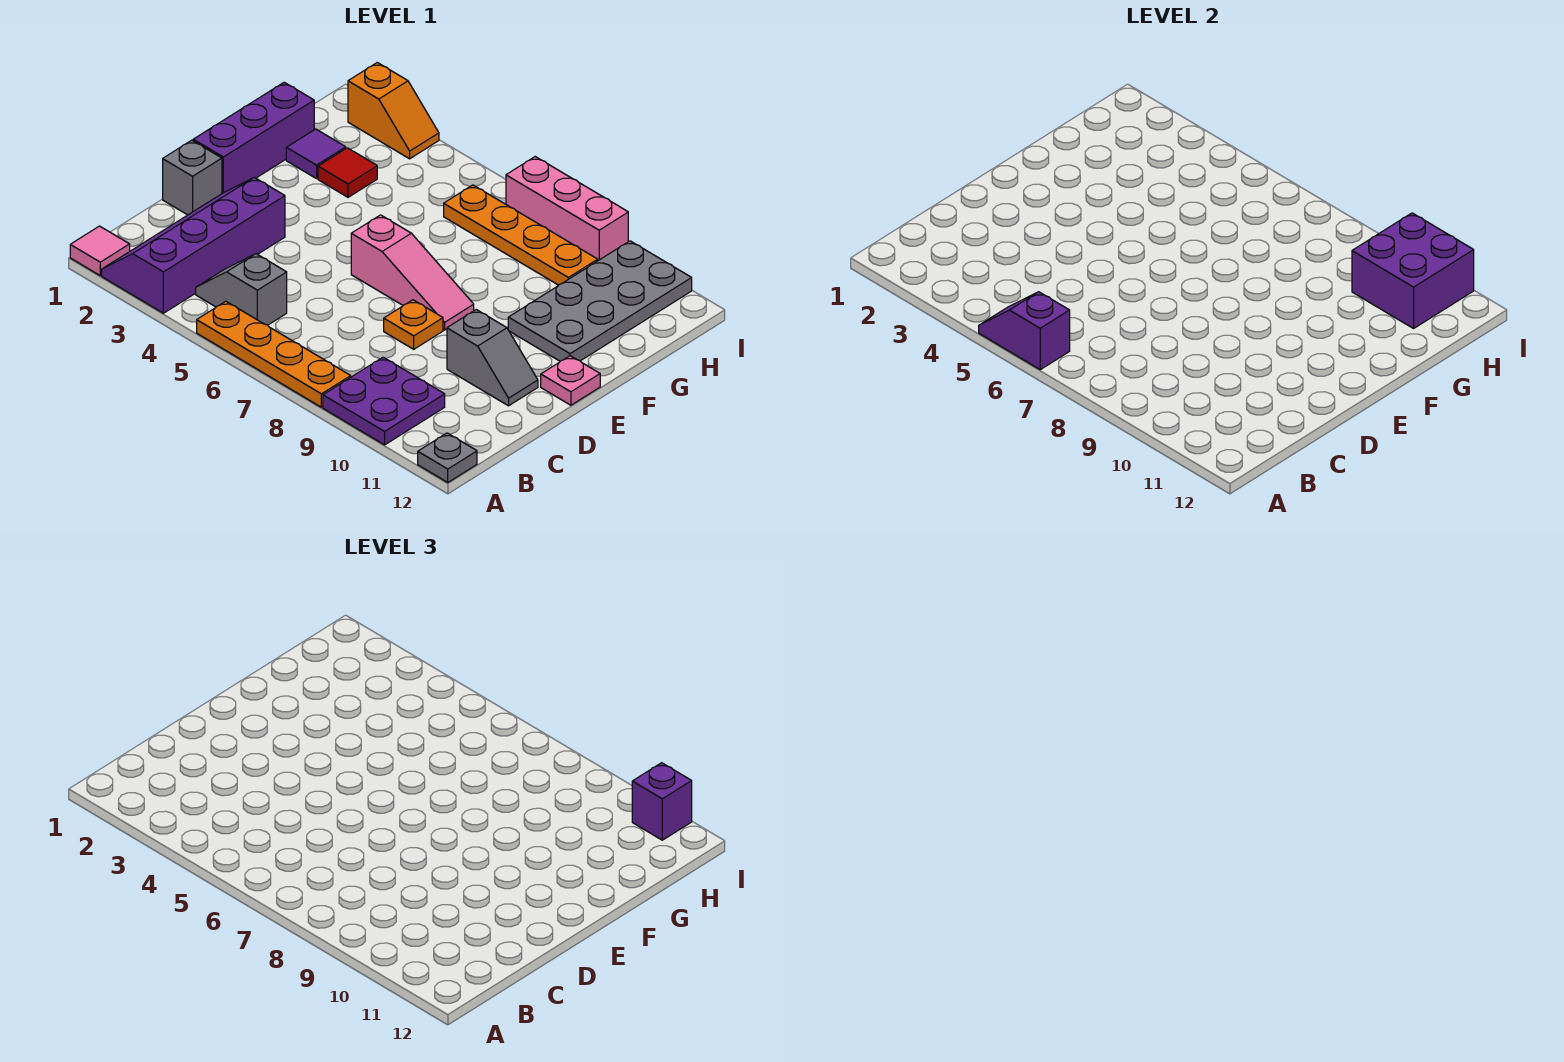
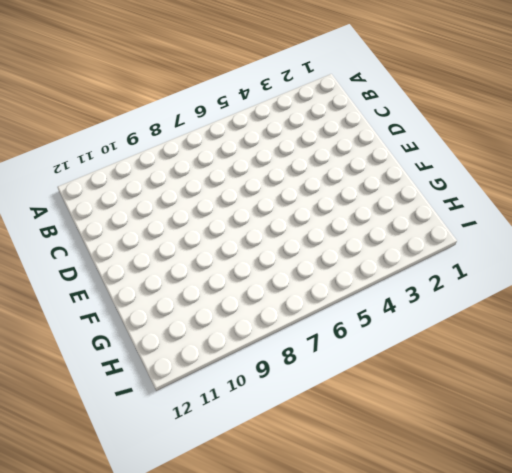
none -> pink tile A1 level 1
none -> purple slope A2:D3 level 1 top 3
none -> orange plate A5:A8 level 1

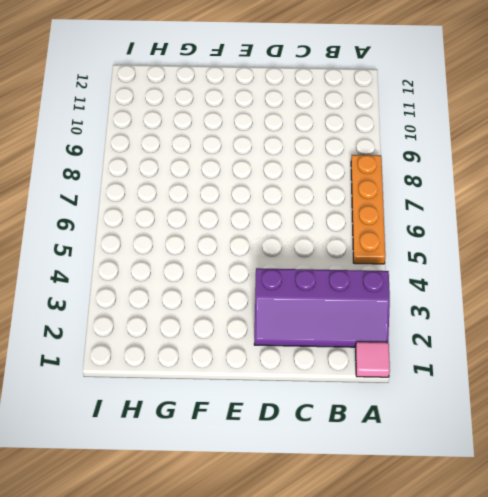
none -> purple plate A9:B10 level 1
none -> grey plate A12 level 1
none -> grey slope B4:B5 level 1 top 5

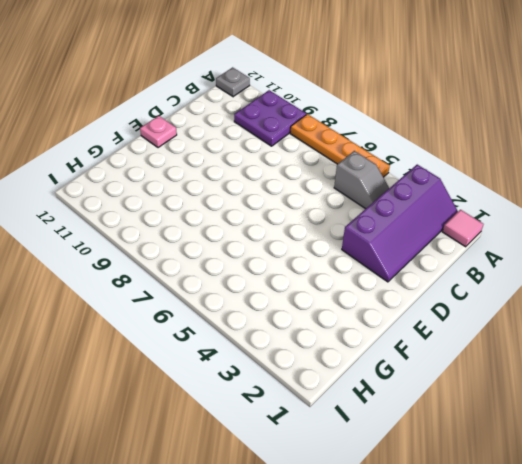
none -> grey brick D1 level 1
none -> orange plate D8 level 1
none -> grey slope D10:D11 level 1 top 10

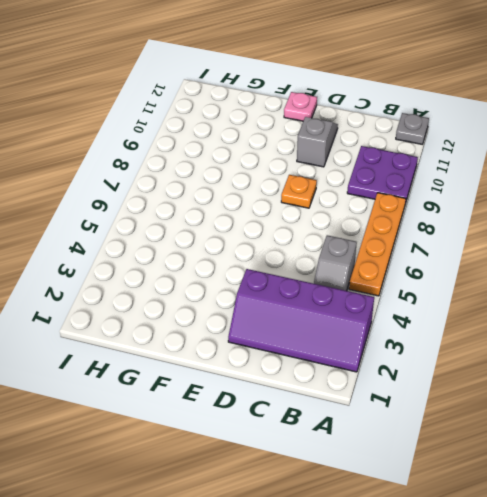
none -> pink tile A1 level 1
none -> grey brick D1 level 1
none -> purple brick E1:G1 level 1

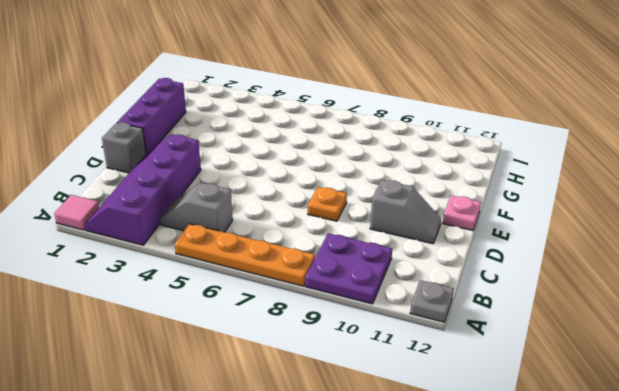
none -> pink slope E6:E8 level 1 top 6
none -> grey plate F10:I11 level 1
none -> purple tile G2 level 1

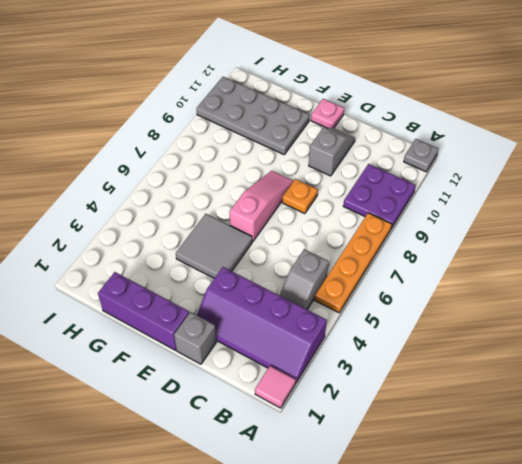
grey tile E4:F5 level 1 -> none
none -> purple tile G2 level 1
none -> red tile G3 level 1
none -> orange plate H6:H9 level 1

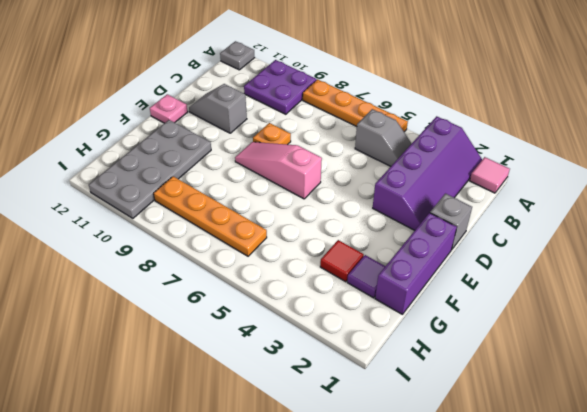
none -> orange slope I2:I3 level 1 top 2
none -> pink brick I7:I9 level 1
none -> purple slope A5:A6 level 2 top 6

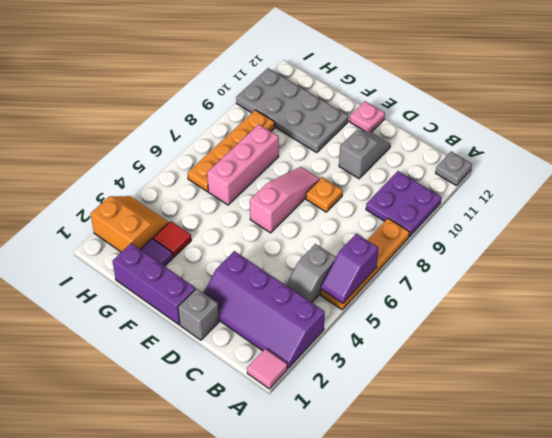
pink brick G6:G8 level 1 -> pink brick I7:I9 level 1
orange slope H2:I3 level 1 top 2 -> orange slope I2:I3 level 1 top 2
none -> purple brick H10:I11 level 2
none -> purple brick I11 level 3

